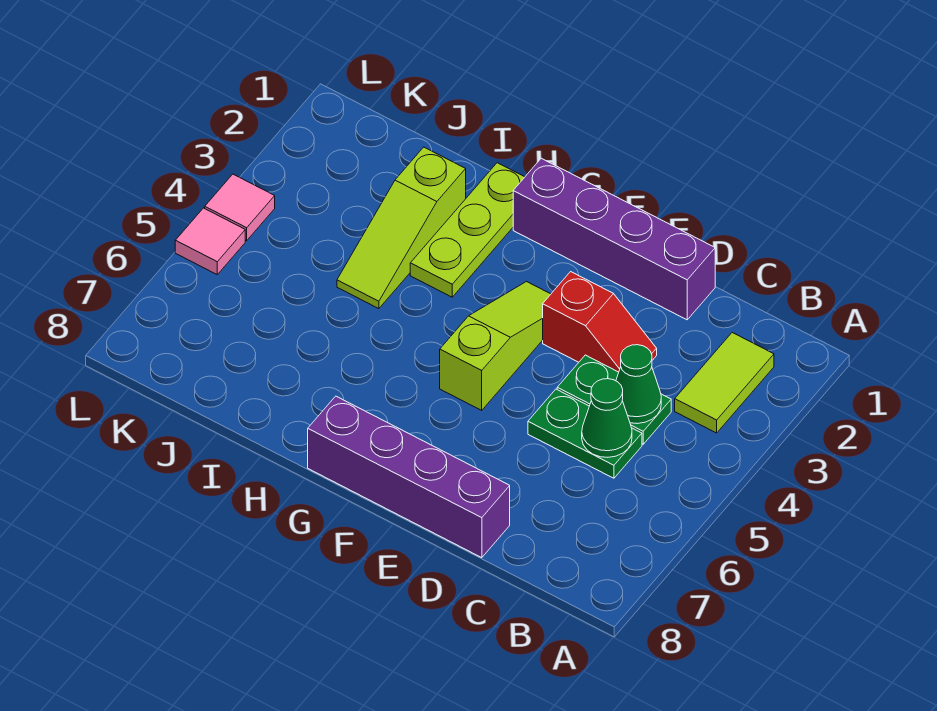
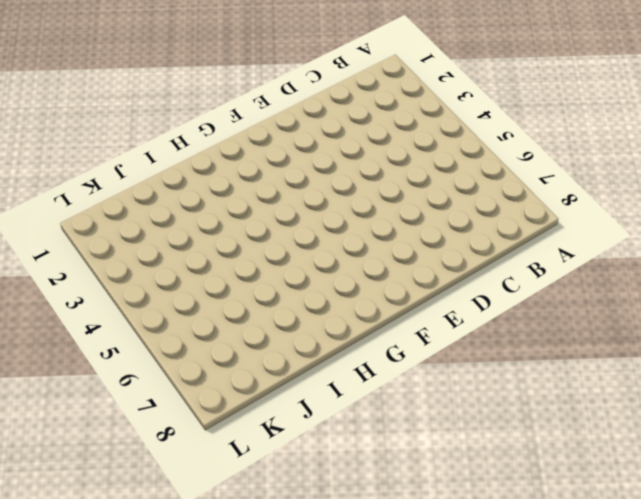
none -> lime tile B2:B3 level 1
none -> green plate C4:D4 level 1
none -> green plate C5:D5 level 1

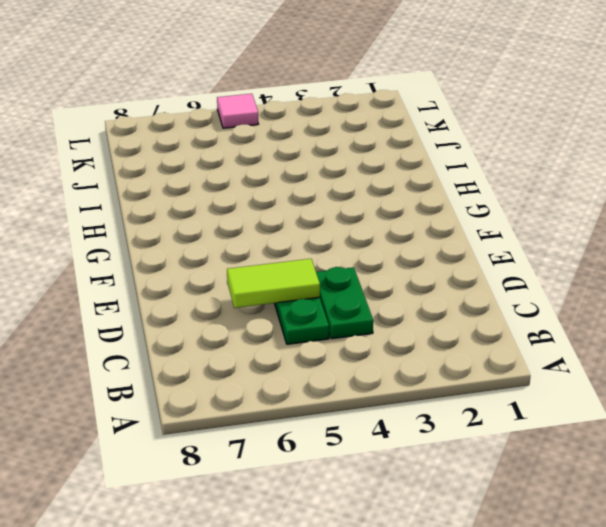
lime tile D5:D6 level 2 -> lime tile B2:B3 level 1
none -> purple brick D1:G1 level 1
none -> red slope D3:E3 level 1 top E
none -> purple brick D8:G8 level 1

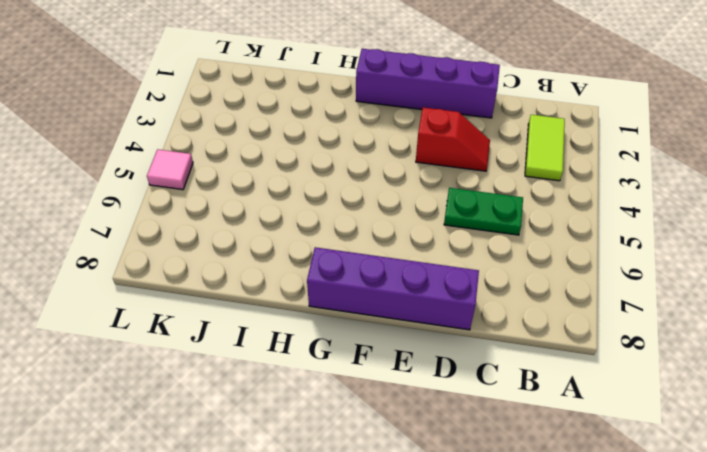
none -> green plate C4:D4 level 1
none -> lime slope F3:F5 level 1 top 5
none -> lime plate H1:H3 level 1

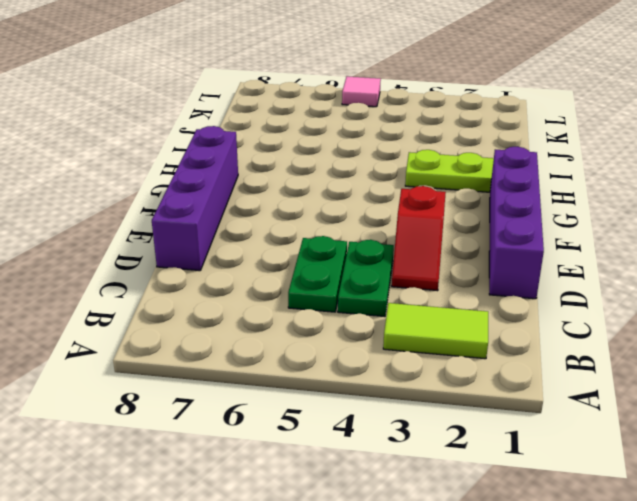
none -> lime slope F3:F5 level 1 top 5
none -> lime slope I2:I4 level 1 top 2
none -> pink tile L4 level 1

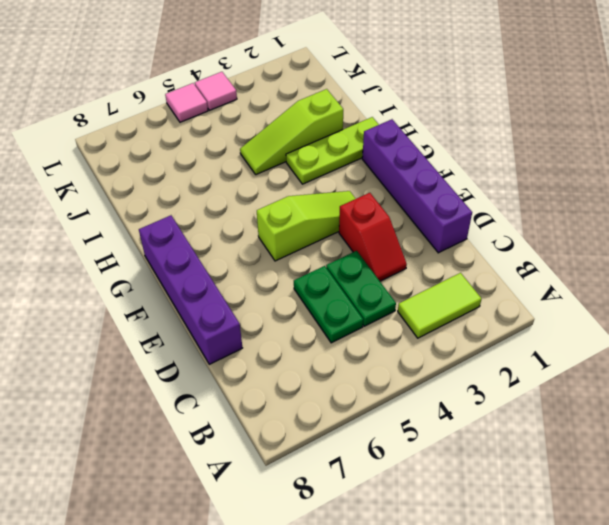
none -> green cone C4 level 2
none -> green cone C5 level 2

